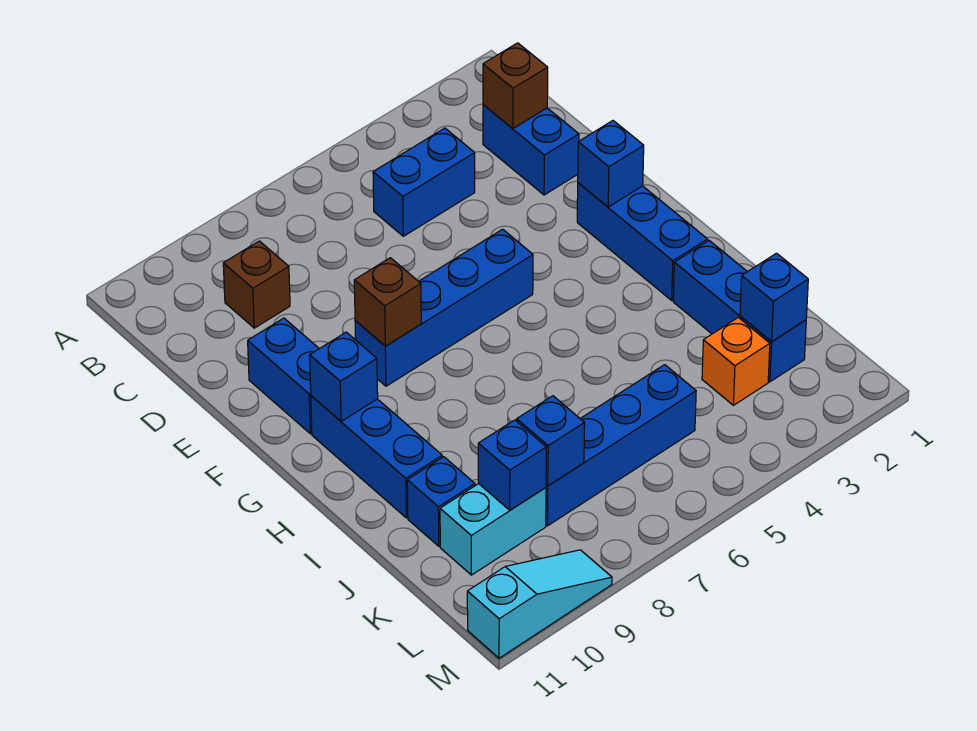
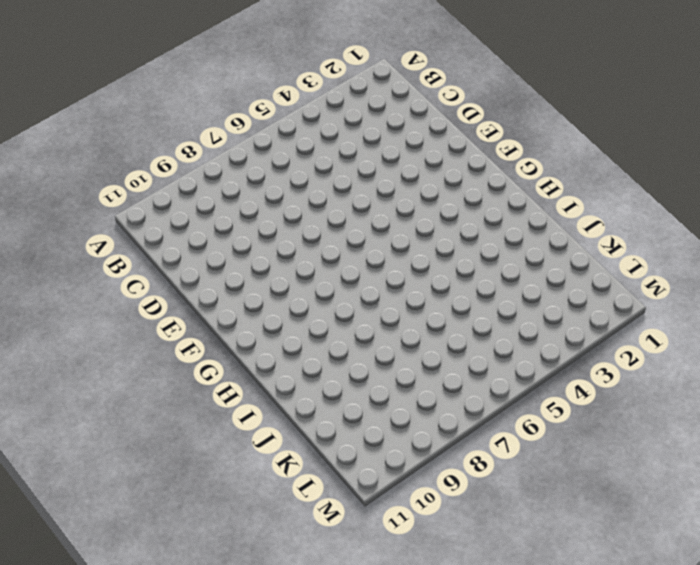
none -> blue brick C2:D2 level 1
none -> blue brick C4:C5 level 1
none -> brown brick C9 level 1

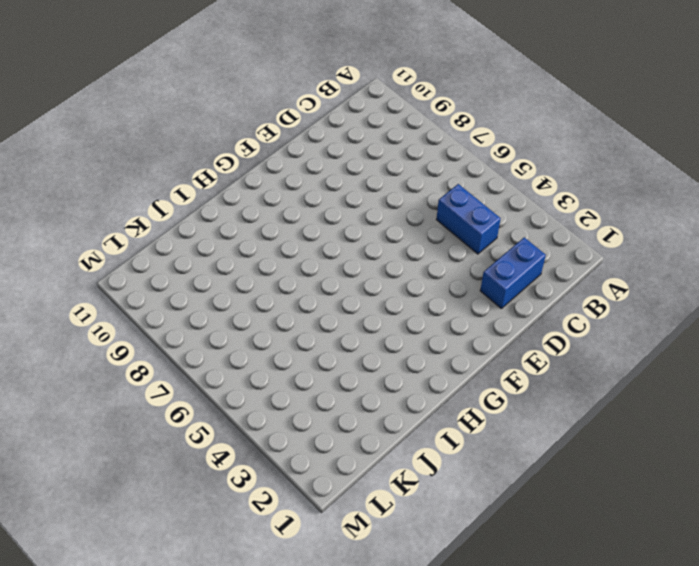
none -> brown brick C9 level 1
none -> blue brick E10:F10 level 1
none -> blue brick F2:H2 level 1

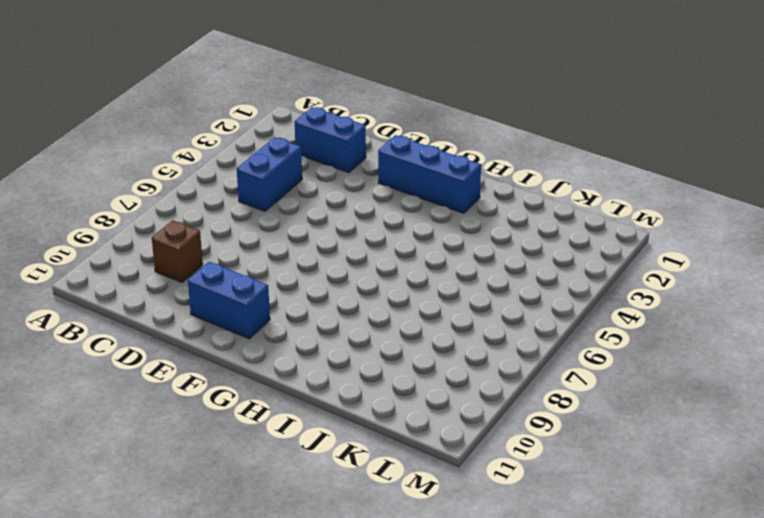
none -> blue brick F5:F8 level 1
none -> blue brick G10:I10 level 1
none -> blue brick I2:K2 level 1

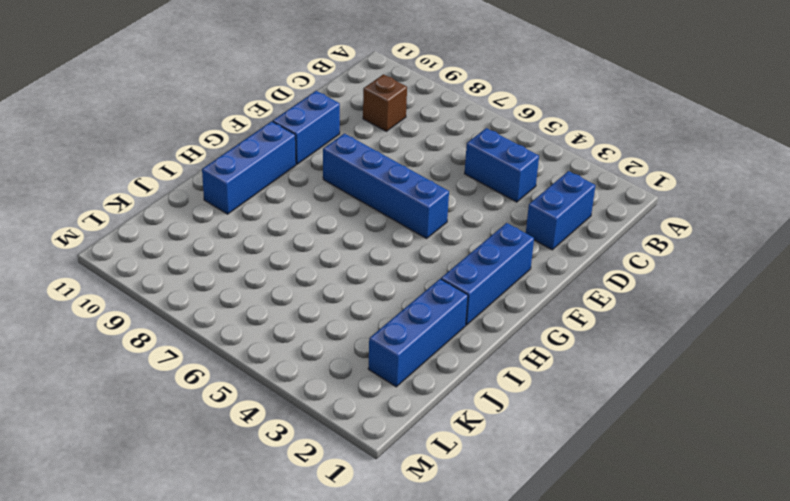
none -> blue brick J10 level 1
none -> orange brick K3 level 1
none -> blue brick K5:K8 level 1

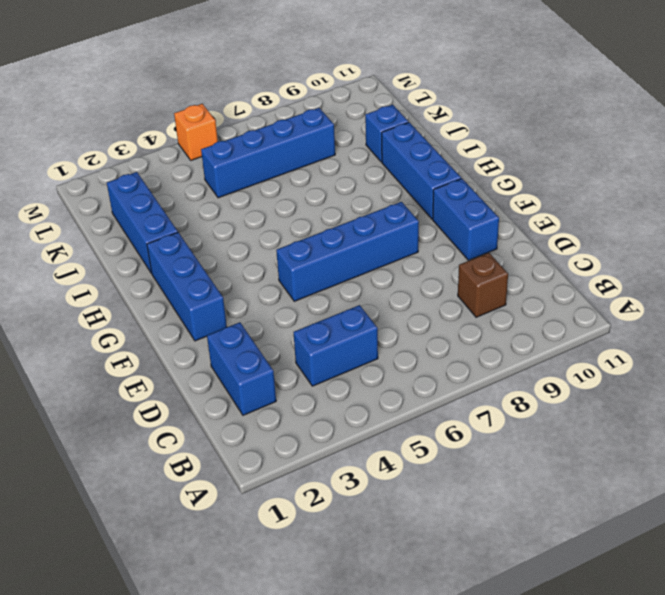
orange brick M5 level 1 -> orange brick K3 level 1
none -> cyan brick K9:K10 level 1
none -> cyan slope M9:M11 level 1 top 11
none -> brown brick C2 level 2

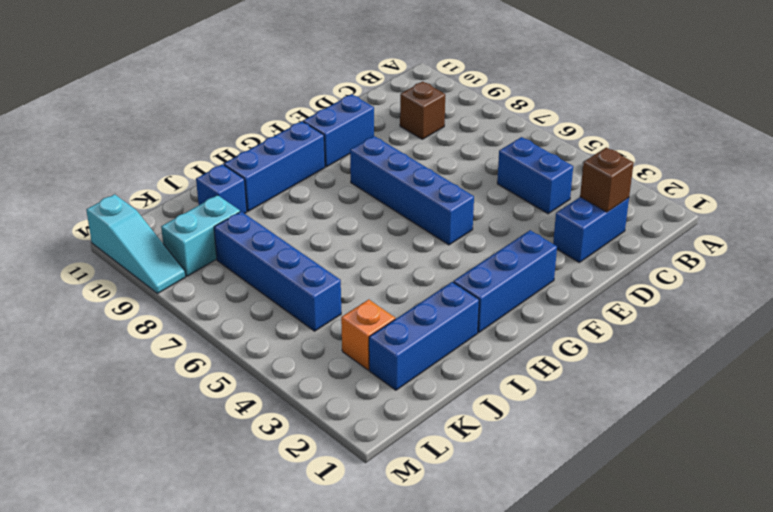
cyan brick K9:L9 level 1 -> cyan brick K9:K10 level 1
none -> blue brick F2 level 2
none -> brown brick F8 level 2
none -> blue brick G10 level 2

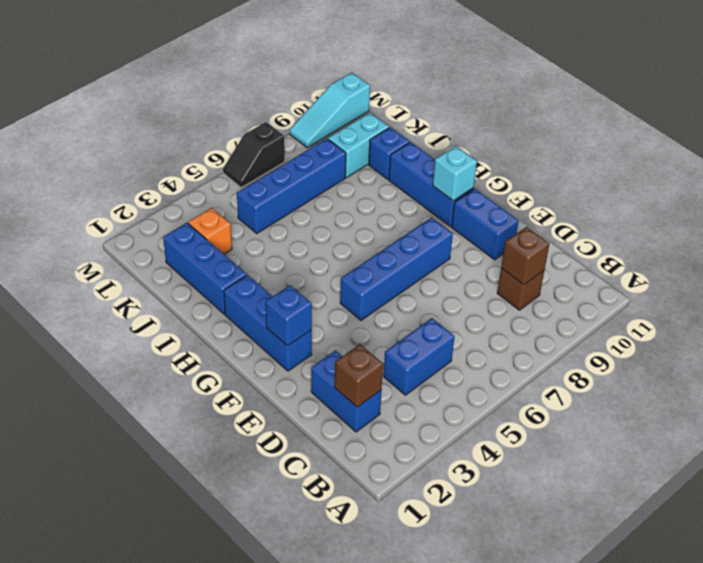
brown brick C9 level 2 -> brown brick F8 level 2
cyan brick G10 level 2 -> blue brick G10 level 2
black slope M6:M7 level 1 top 7 -> none
none -> blue brick K2 level 2
none -> blue brick K8 level 2
none -> blue brick K9 level 2

